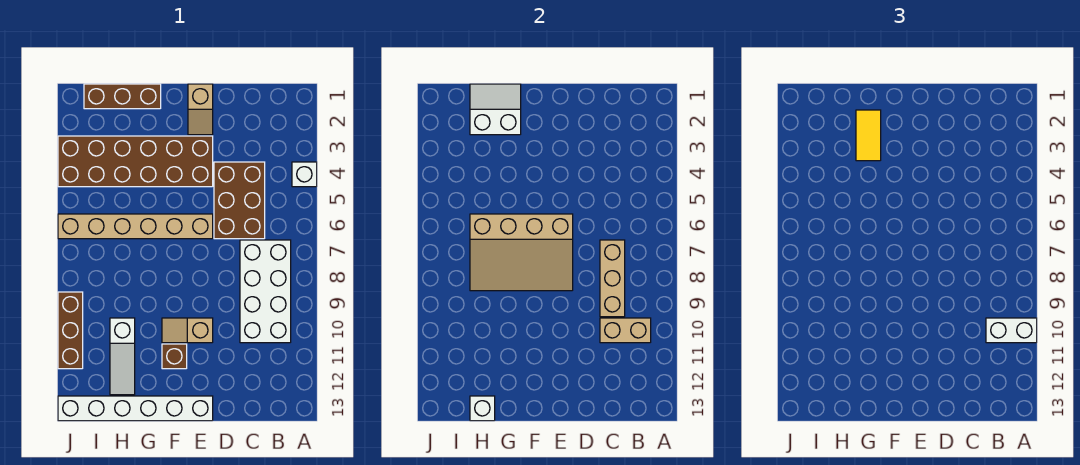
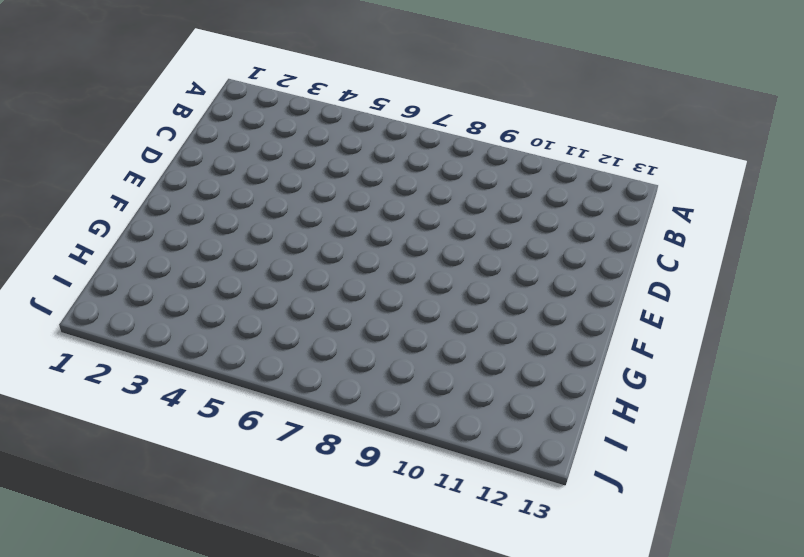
none -> white brick A4 level 1
none -> white brick B7:C10 level 1
none -> brown brick C4:D6 level 1

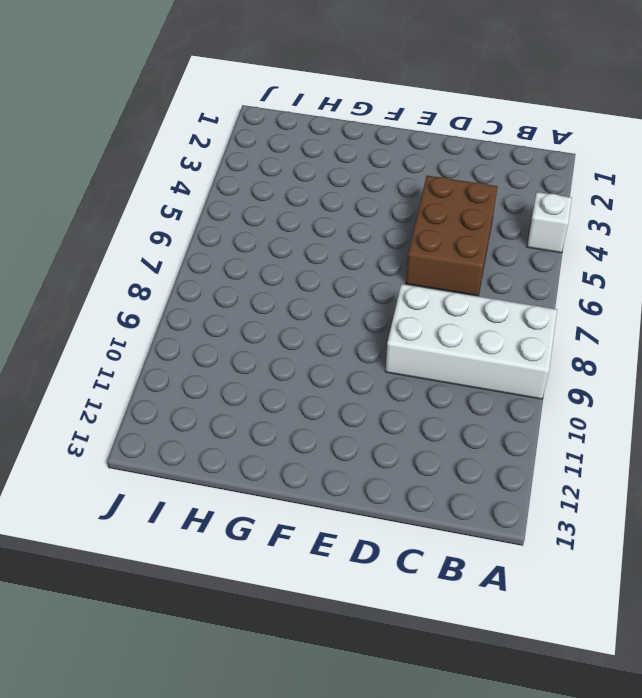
white brick A8:D9 level 1 -> white brick B7:C10 level 1
none -> tan slope E1:E2 level 1 top 1
none -> brown brick E3:J4 level 1
none -> tan brick E6:J6 level 1

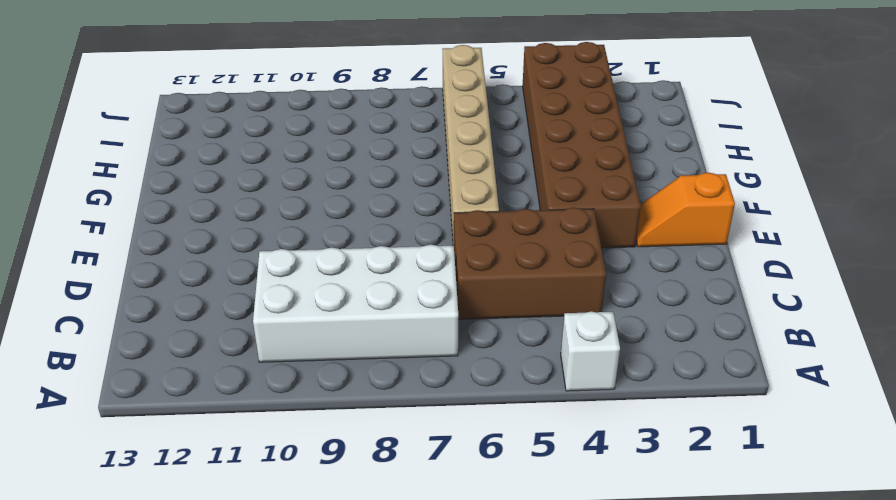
orange slope E1:E2 level 1 top 1 -> tan slope E1:E2 level 1 top 1
none -> tan slope E10:F10 level 1 top E
none -> white brick E13:J13 level 1
none -> brown brick F11 level 1

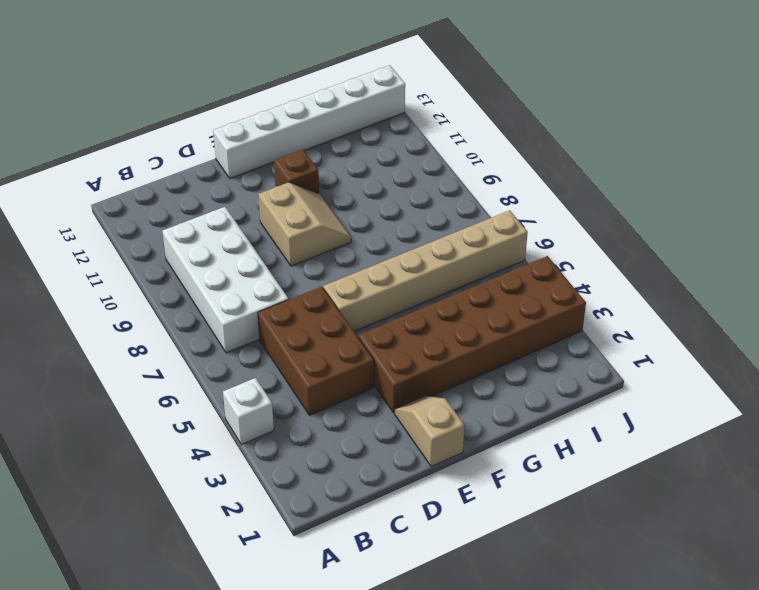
tan slope E9:F10 level 1 top E -> tan slope E10:F10 level 1 top E
none -> brown brick G1:I1 level 1
none -> white slope H10:H12 level 1 top 10
none -> brown brick J9:J11 level 1

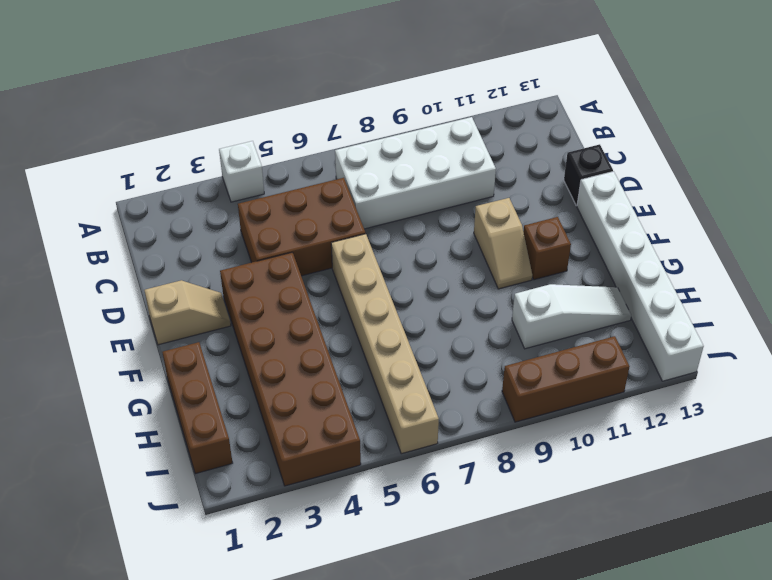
black brick D13 level 1 -> none
none -> tan brick B10:C10 level 2
none -> tan brick C7:C9 level 2
none -> tan slope E6:H8 level 2 top 6

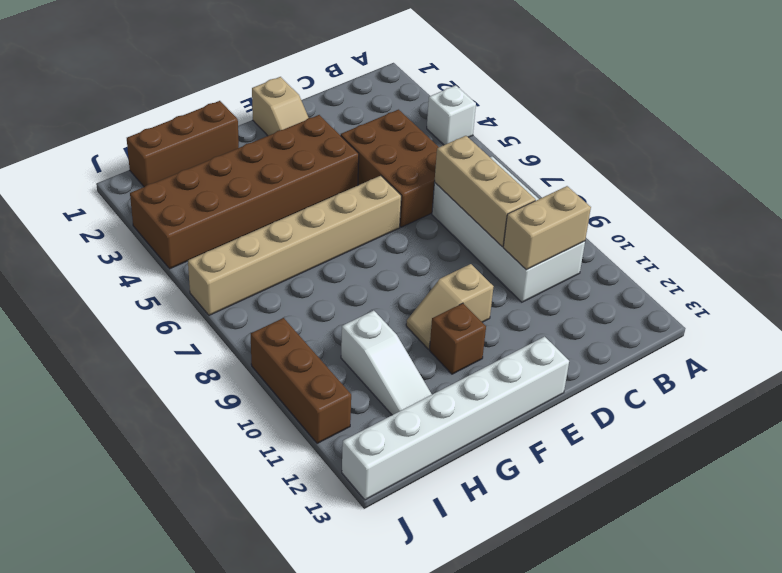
none -> tan slope E6:H8 level 2 top 6
none -> white slope G1:H2 level 2 top 2
none -> white brick H13 level 2

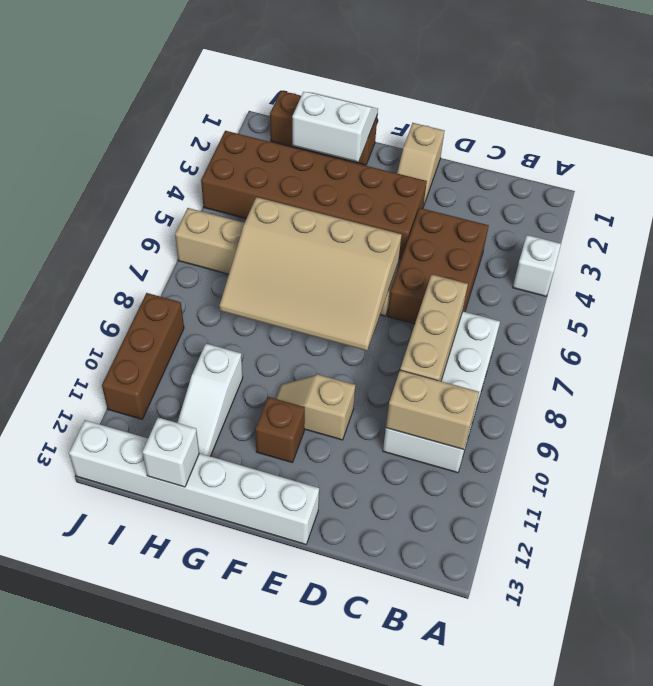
none -> white brick A10:B10 level 3
none -> yellow tile G2:G3 level 3

